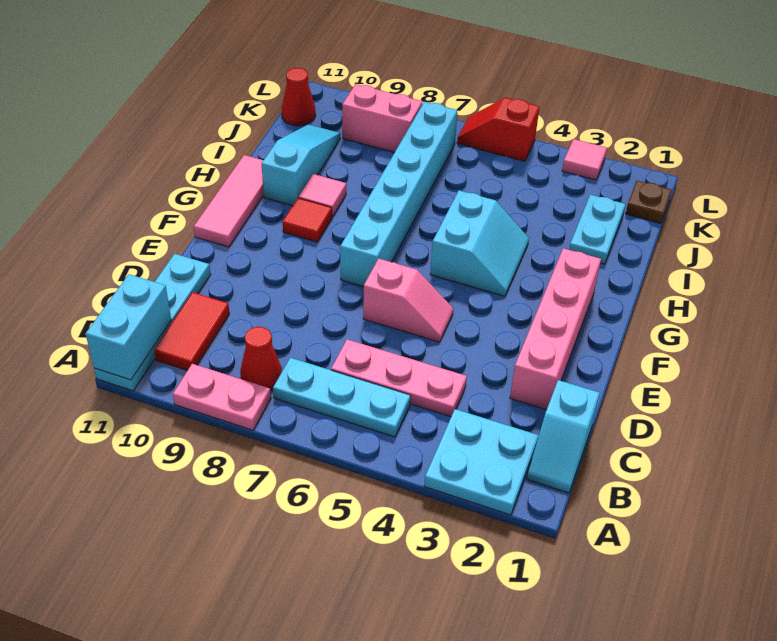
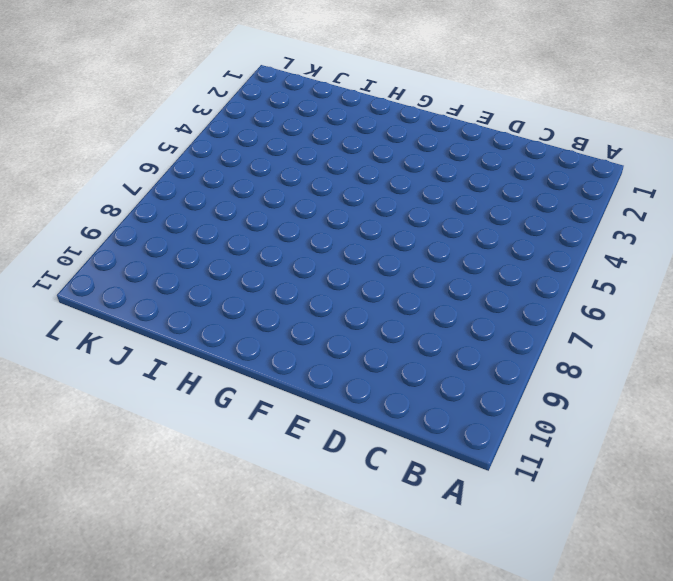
none -> cyan plate A2:B3 level 1
none -> pink plate A8:A9 level 1
none -> cyan plate A11:D11 level 1

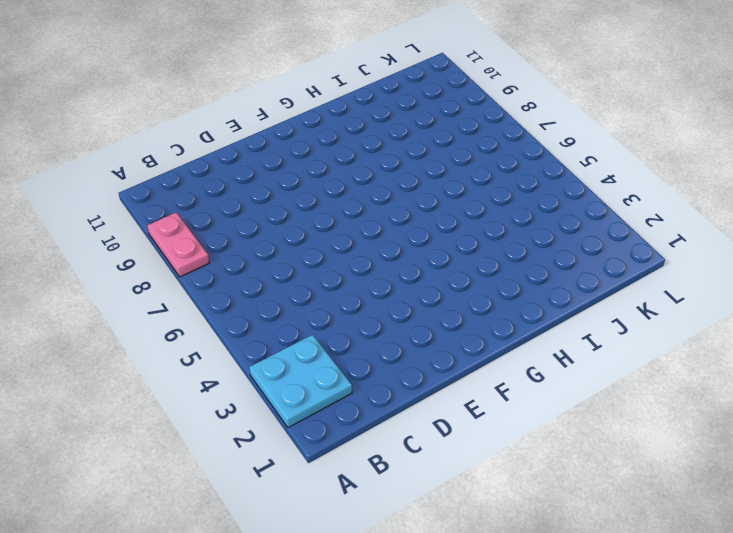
none -> cyan plate A11:D11 level 1
none -> cyan slope B1:C1 level 1 top C
none -> cyan plate B5:B7 level 1

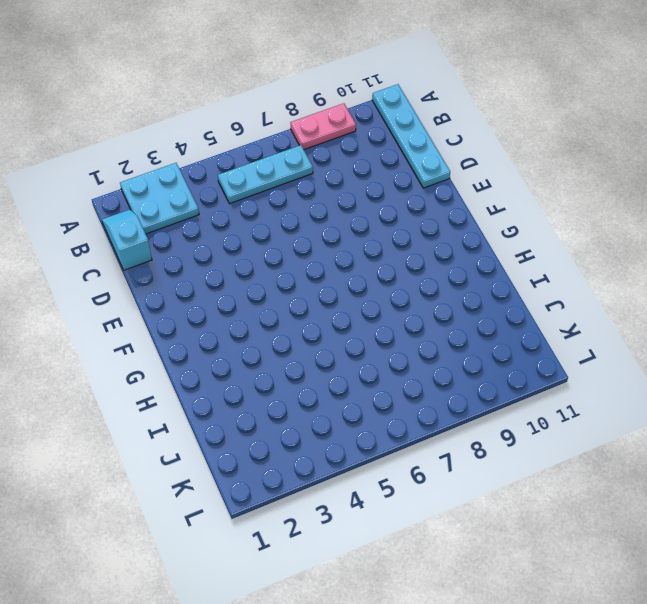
none -> red cone B8 level 1
none -> red tile B10:C10 level 1
none -> pink plate C4:C6 level 1

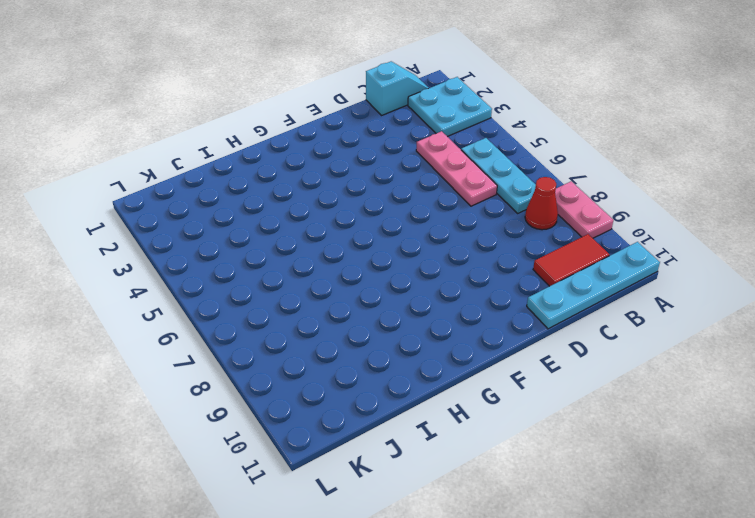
none -> pink brick D2:G2 level 1
none -> pink slope E5:E6 level 1 top 6
none -> cyan brick F7:K7 level 1

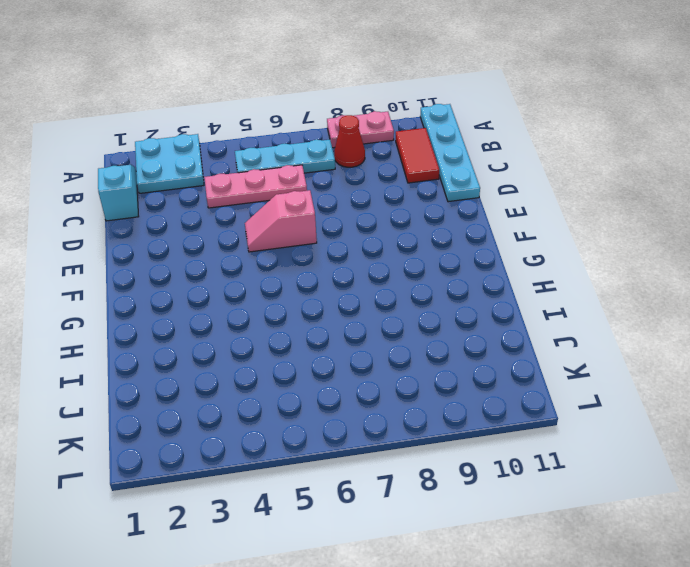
none -> pink brick D2:G2 level 1
none -> cyan brick F7:K7 level 1
none -> pink tile F11:H11 level 1

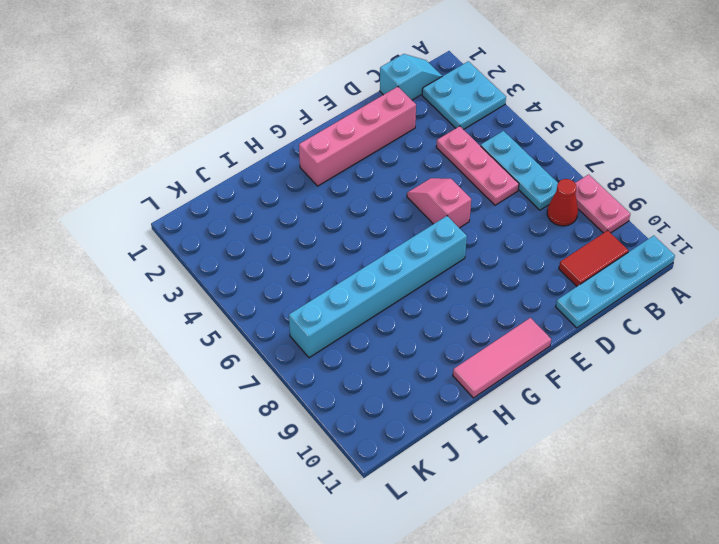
none -> cyan slope G4:H5 level 1 top 5
none -> red tile G9 level 1
none -> pink tile H9 level 1

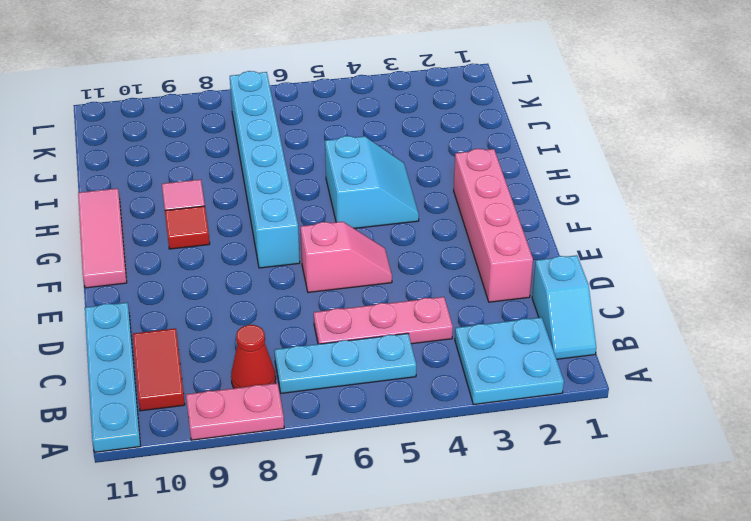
none -> cyan slope H10:J10 level 1 top H
none -> cyan plate I2:J2 level 1
none -> brown plate K1 level 1

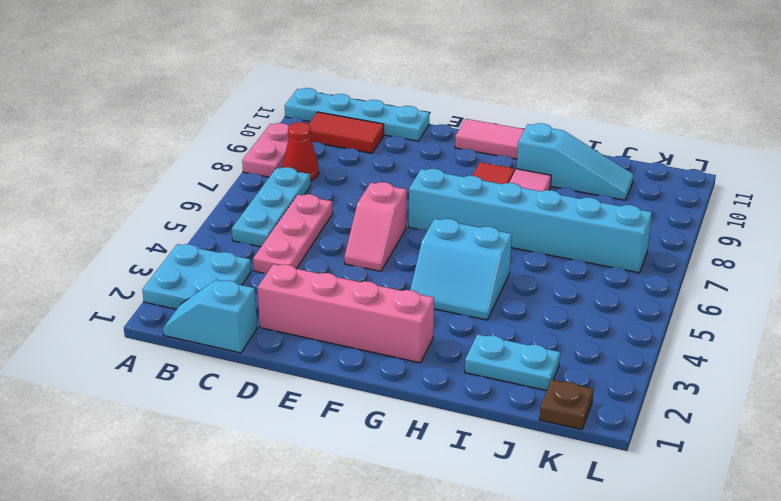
none -> pink brick K8:K9 level 1
none -> red cone K11 level 1
none -> pink tile L3 level 1

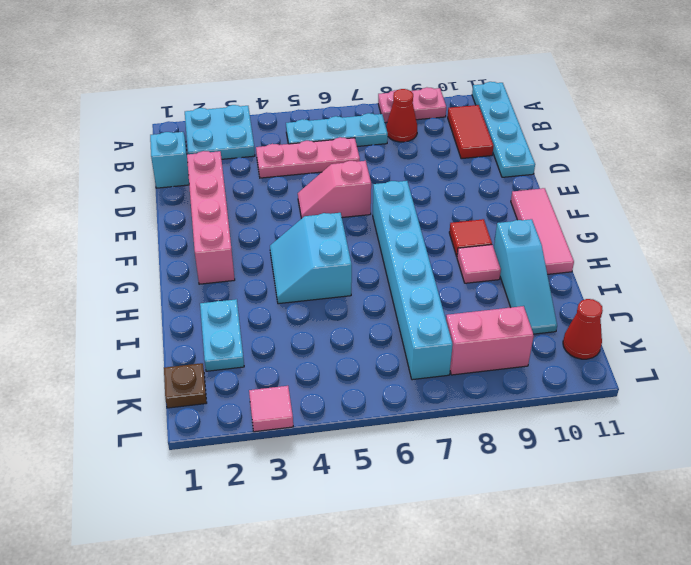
none -> red slope L5:L6 level 1 top 5
none -> cyan brick A11:B11 level 2

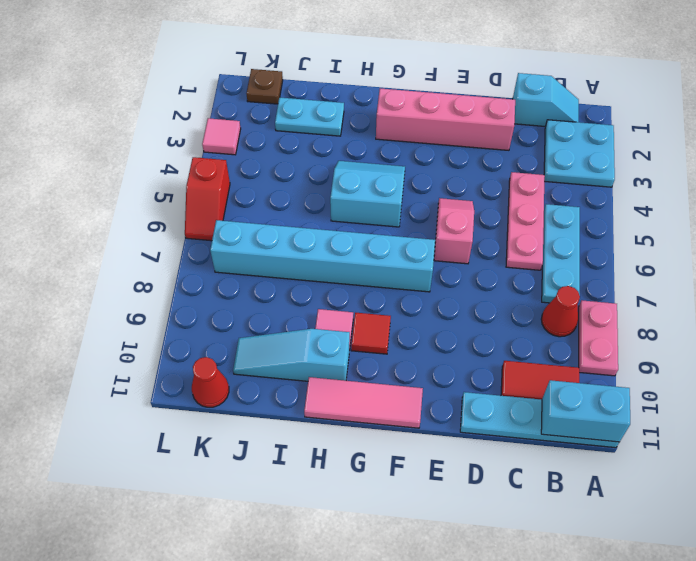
none -> pink brick K8:K9 level 1

